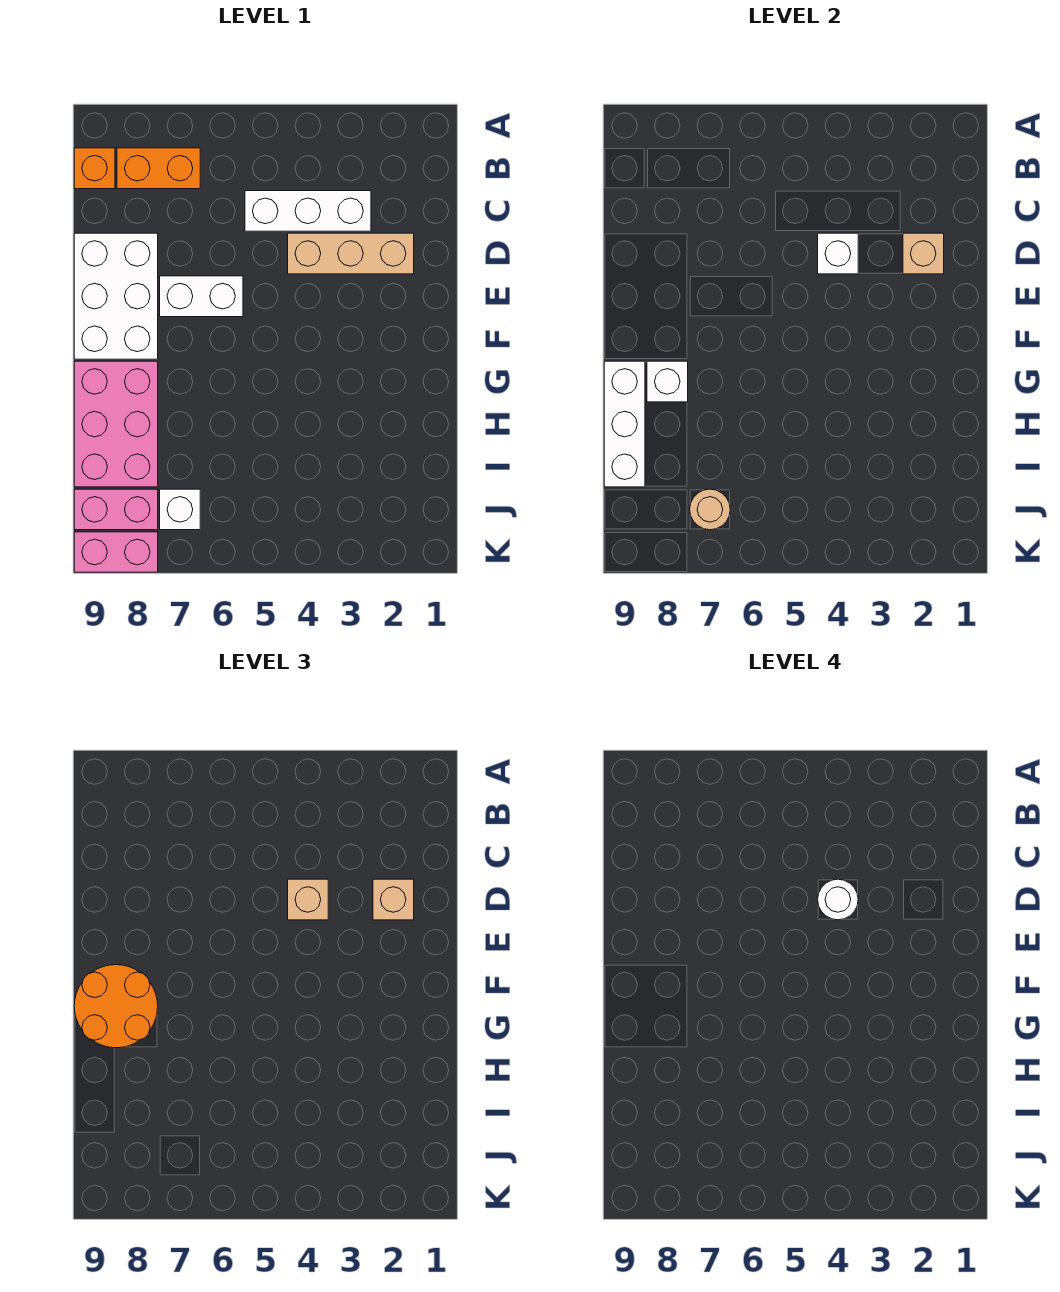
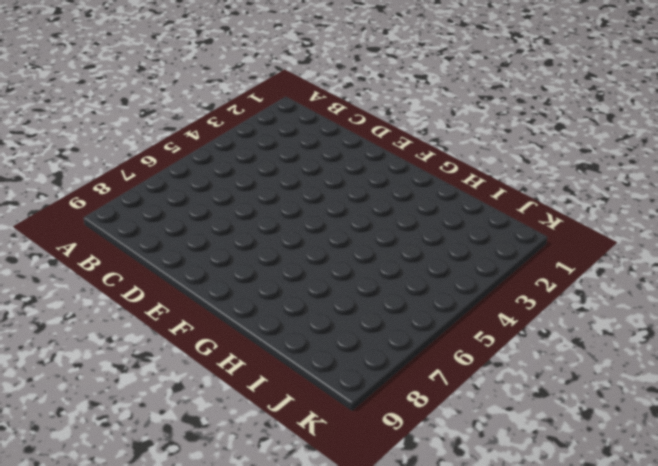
none -> orange brick B7:B8 level 1
none -> orange brick B9 level 1
none -> white brick C3:C5 level 1

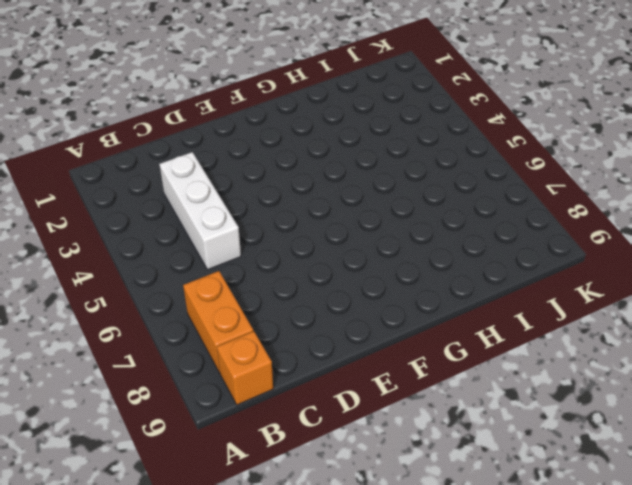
none -> tan brick D2:D4 level 1
none -> white brick D8:F9 level 1
none -> white brick E6:E7 level 1

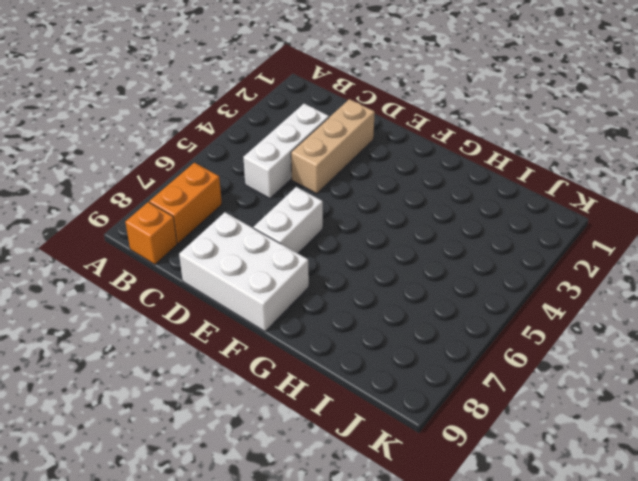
none -> pink brick G8:I9 level 1
none -> white brick J7 level 1
none -> pink brick J8:J9 level 1

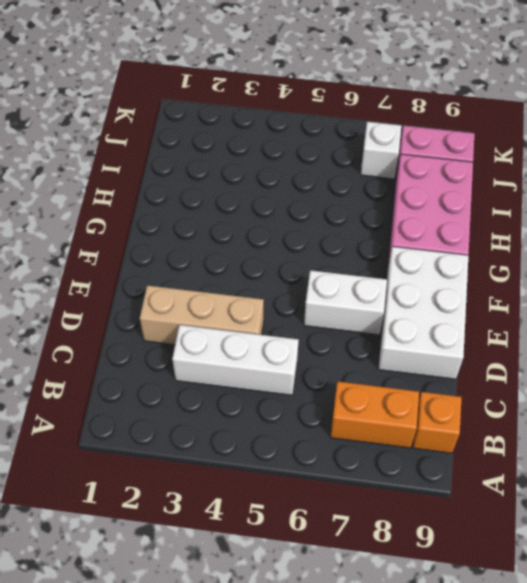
none -> pink brick K8:K9 level 1
none -> tan brick D2 level 2
none -> white brick D4 level 2

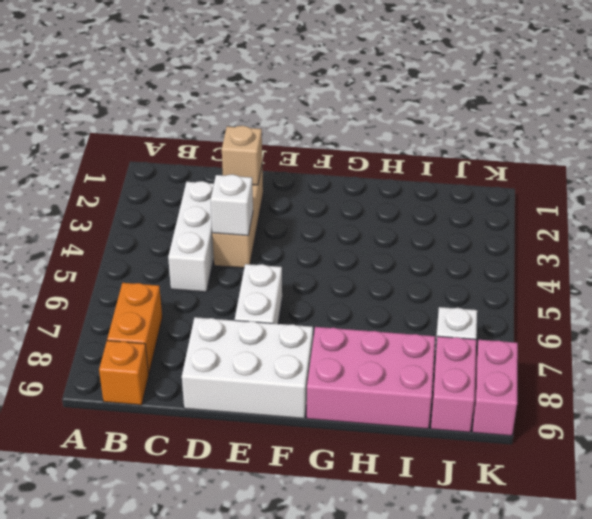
none -> white brick G8 level 2
none -> white brick G9:I9 level 2
none -> tan round brick J7 level 2

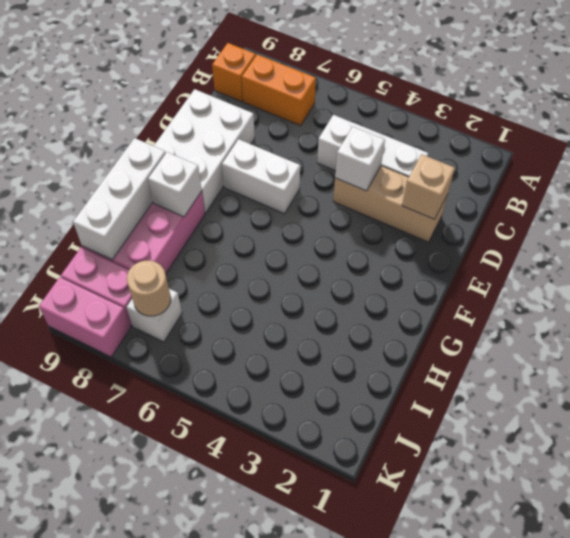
none -> tan brick D2 level 3
none -> tan brick D4 level 3
none -> orange round brick F8:G9 level 3

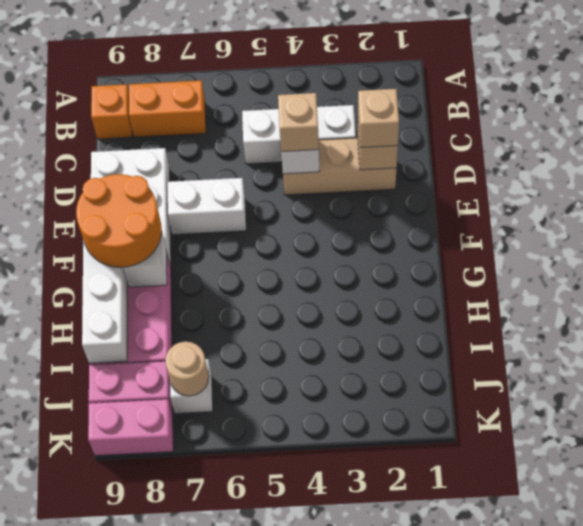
none -> white round brick D4 level 4

